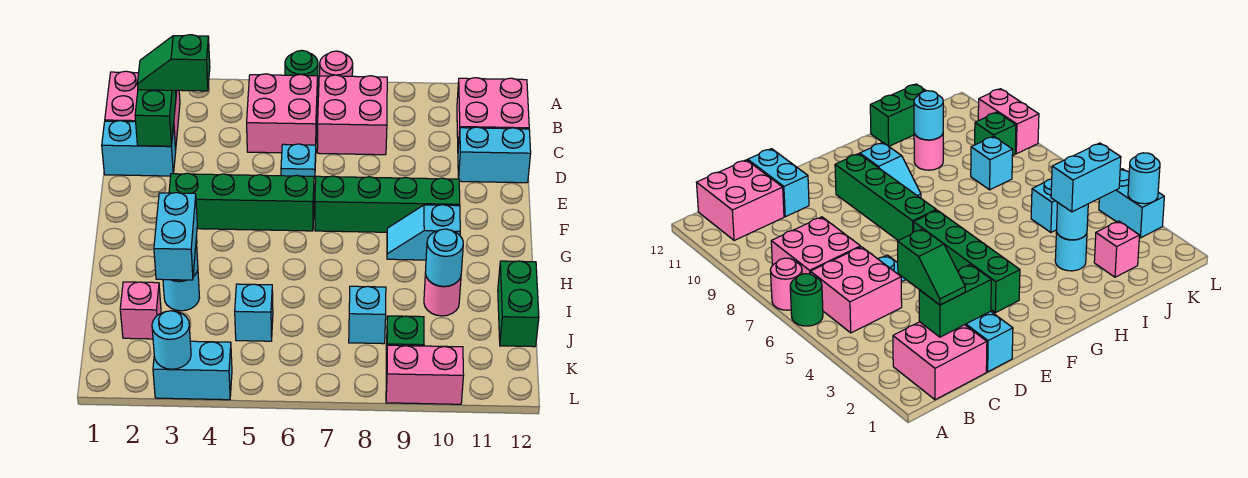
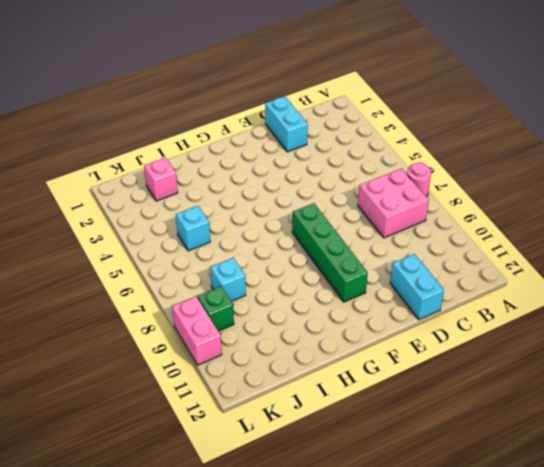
none -> green round brick A6 level 1
none -> pink brick B1:C2 level 1
none -> pink brick B5:C6 level 1

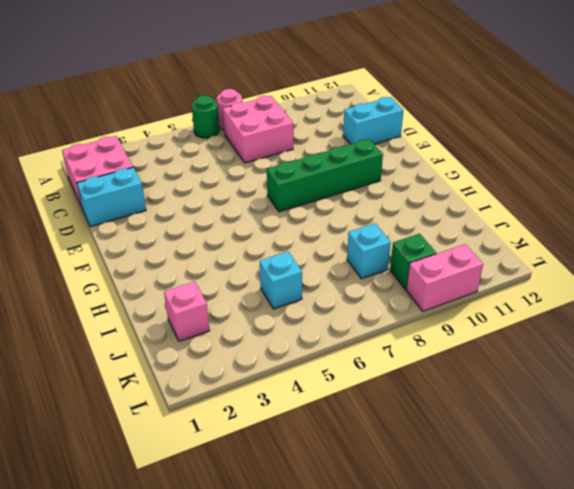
none -> pink brick B5:C6 level 1
none -> pink brick B11:C12 level 1
none -> cyan plate D6 level 1

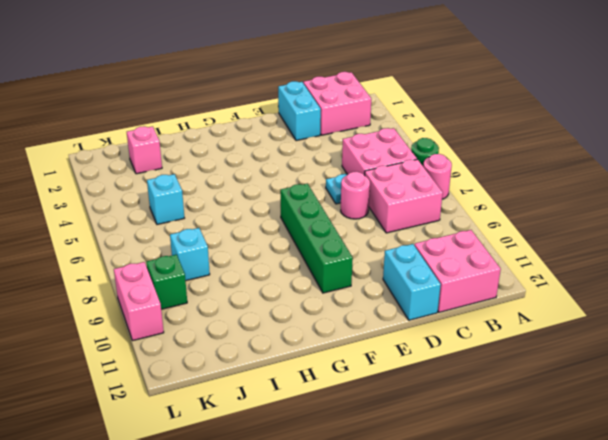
pink round brick D7 level 1 -> pink round brick I10 level 1
none -> green brick F3:F6 level 1
none -> cyan slope G9:G10 level 1 top 10
none -> cyan round brick I3 level 1

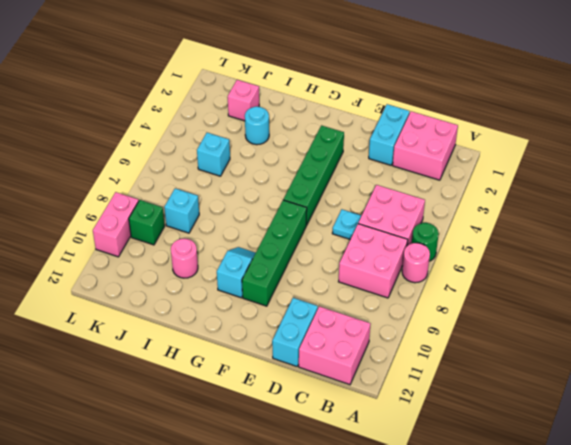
none -> green brick I12:J12 level 1
none -> cyan brick L3:L4 level 1
none -> green brick C2:D2 level 2

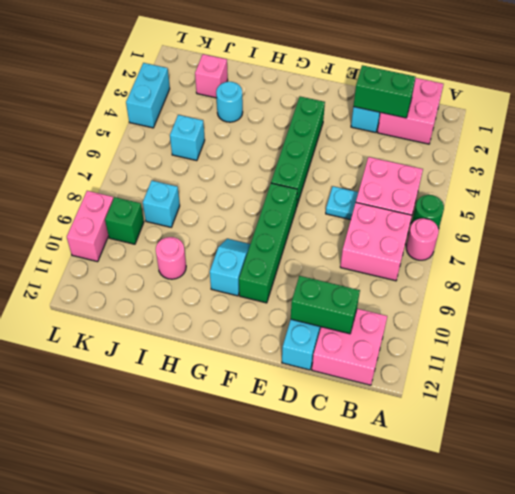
green brick C11:D11 level 2 -> green brick I12:J12 level 1
none -> cyan round brick I3 level 2
none -> cyan round brick I10 level 2
none -> cyan round brick L3 level 2

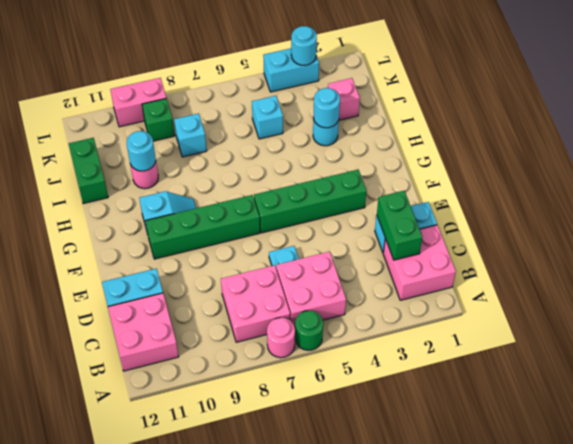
none -> green slope C2:C3 level 3 top 3
none -> cyan brick I3:J3 level 3

